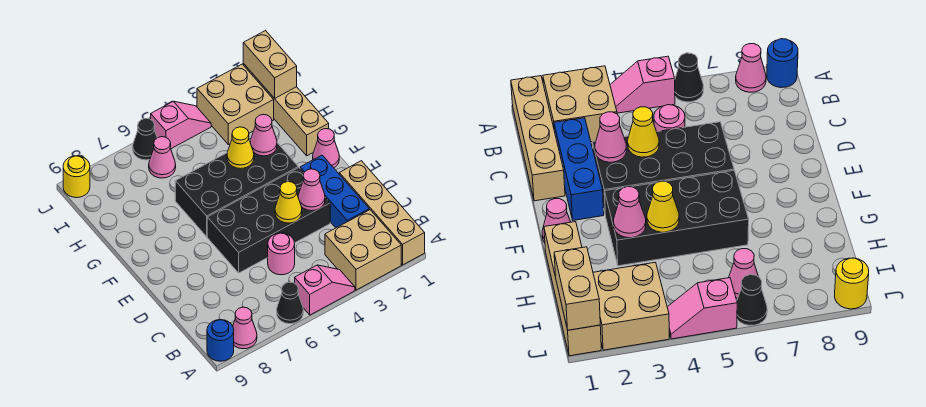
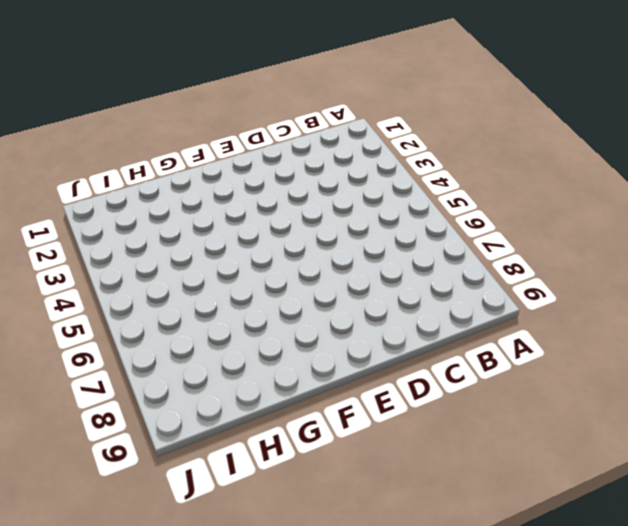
none -> tan brick A1:D1 level 1
none -> tan brick A2:B3 level 1
none -> pink slope A4:A5 level 1 top 5

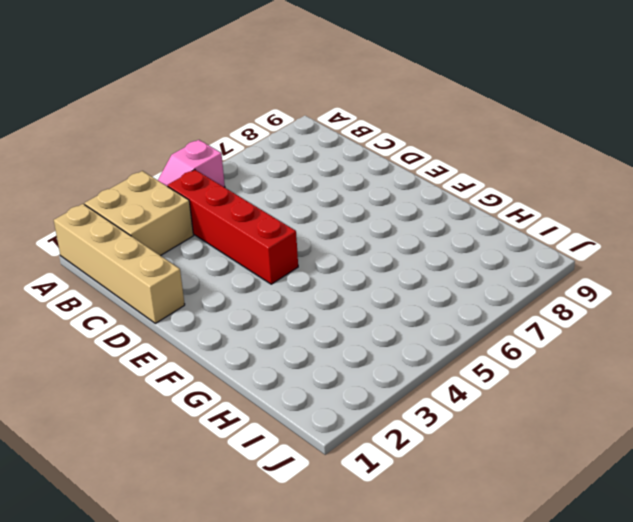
red brick B4:E4 level 1 -> black brick D3:E6 level 1
none -> black cone A6 level 1
none -> pink cone A8 level 1
none -> blue round brick A9 level 1

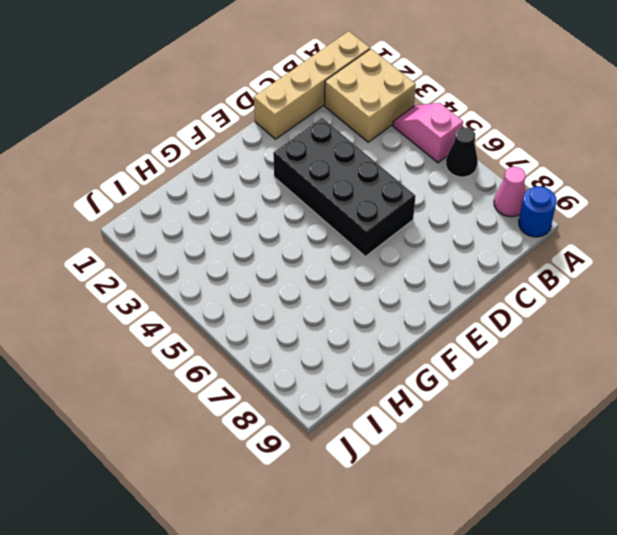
none -> blue brick C2:E2 level 1
none -> pink round brick C5 level 1
none -> pink cone F1 level 1

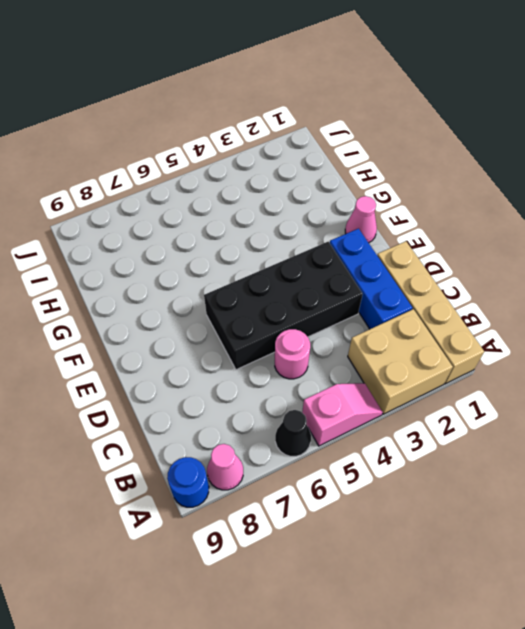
none -> black brick F3:G6 level 1
none -> tan brick G1:J1 level 1
none -> tan brick I2:J3 level 1

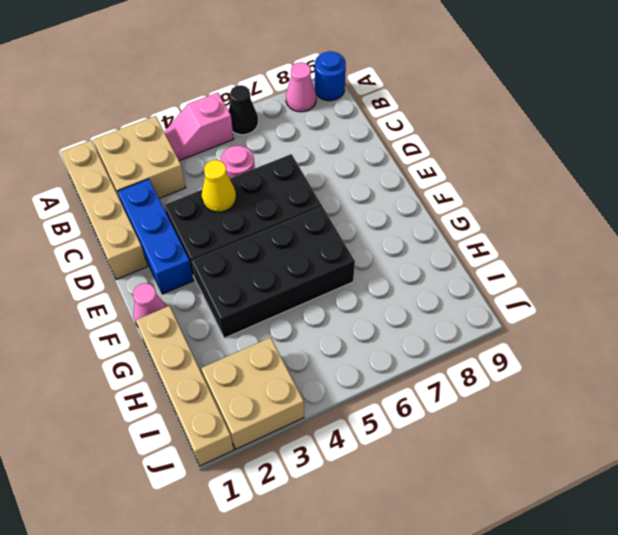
none -> pink cone I6 level 1
none -> pink slope J4:J5 level 1 top 5
none -> black cone J6 level 1

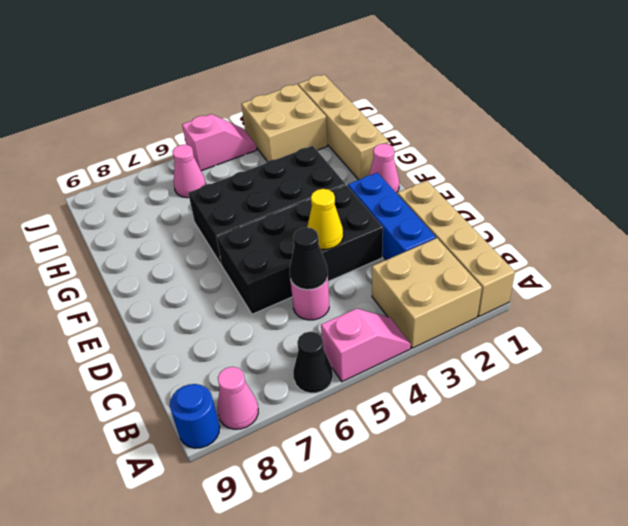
black cone C5 level 2 -> black cone J6 level 1
none -> yellow round brick J9 level 1
none -> pink cone D3 level 2
none -> pink cone G3 level 2

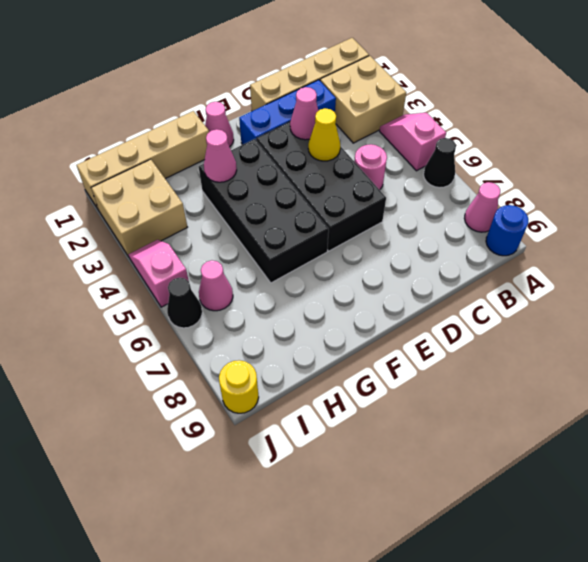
none -> yellow cone G4 level 2
none -> tan brick I1:J1 level 2

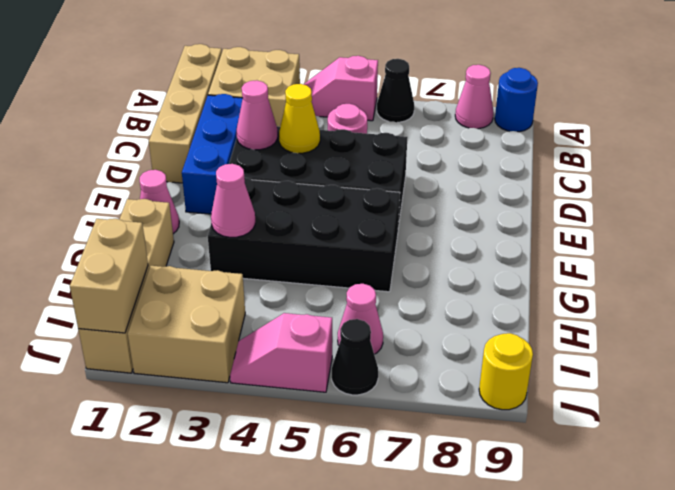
none -> yellow cone G4 level 2

